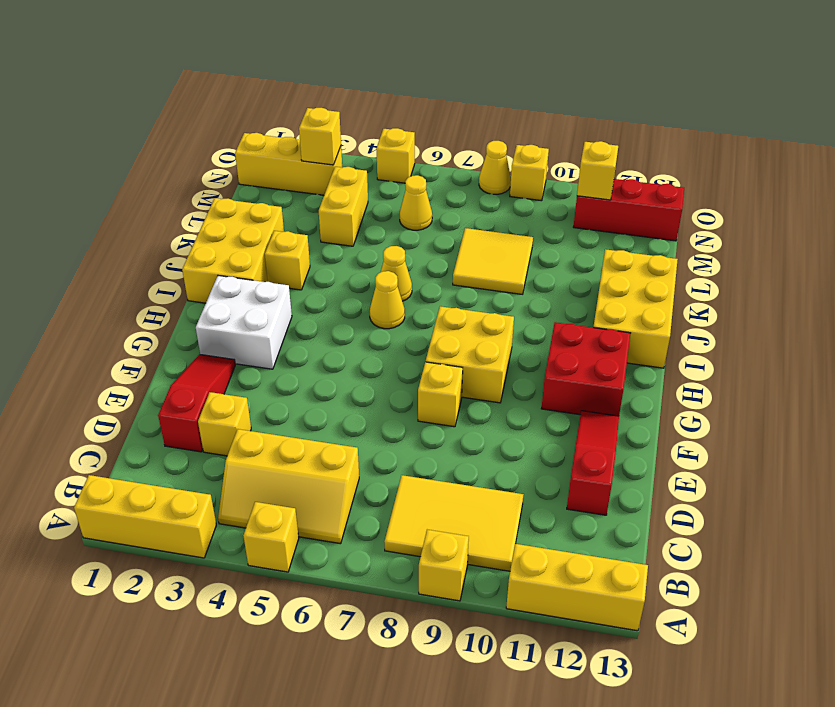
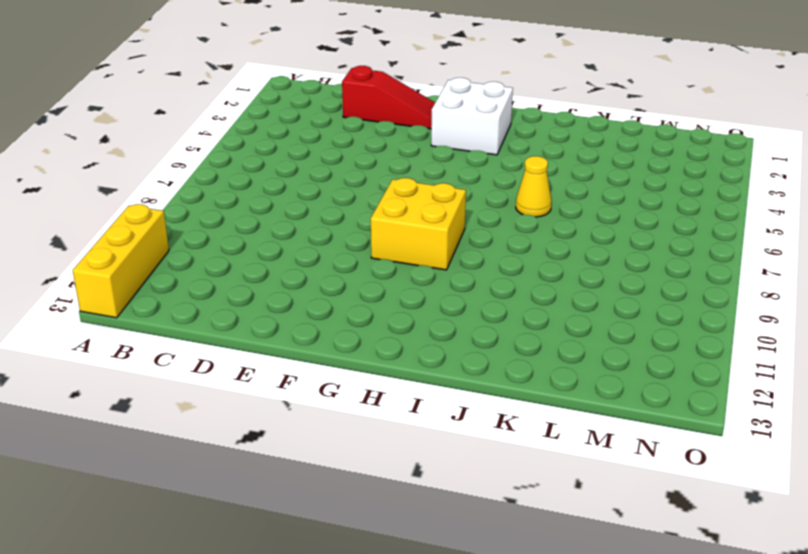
none -> yellow brick A1:A3 level 1
none -> yellow brick A5 level 1
none -> yellow brick A9 level 1

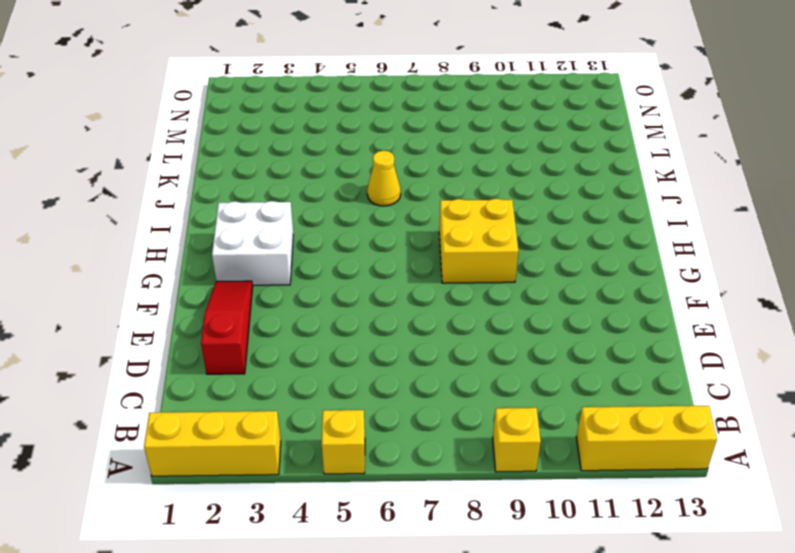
none -> yellow slope B4:C6 level 1 top C
none -> yellow tile B8:C10 level 1
none -> yellow brick D3 level 1

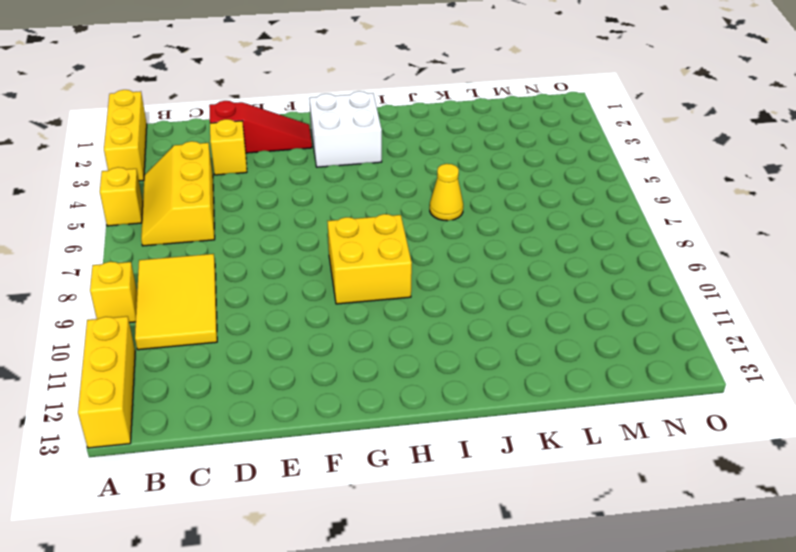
none -> red slope D12:F12 level 1 top D
none -> yellow brick F8 level 1
none -> red brick G11:H12 level 1

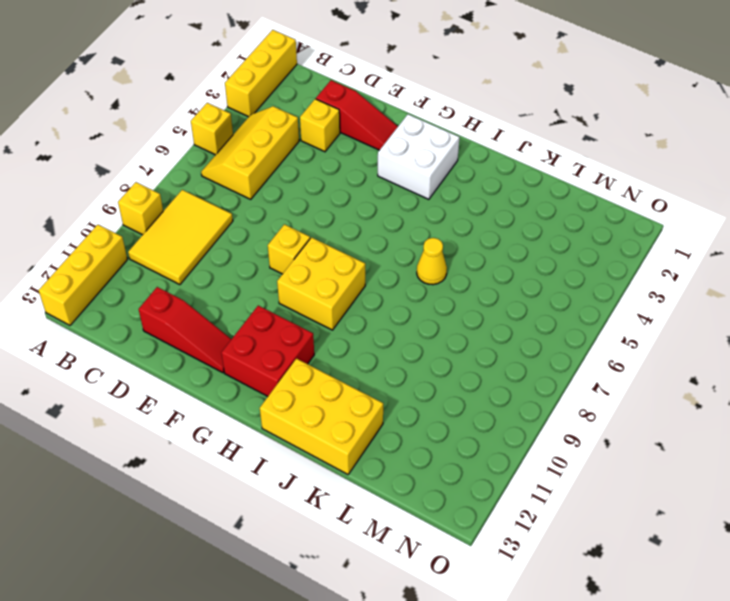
none -> yellow brick I1:K2 level 1
none -> yellow cone I6 level 1
none -> yellow brick J3 level 1

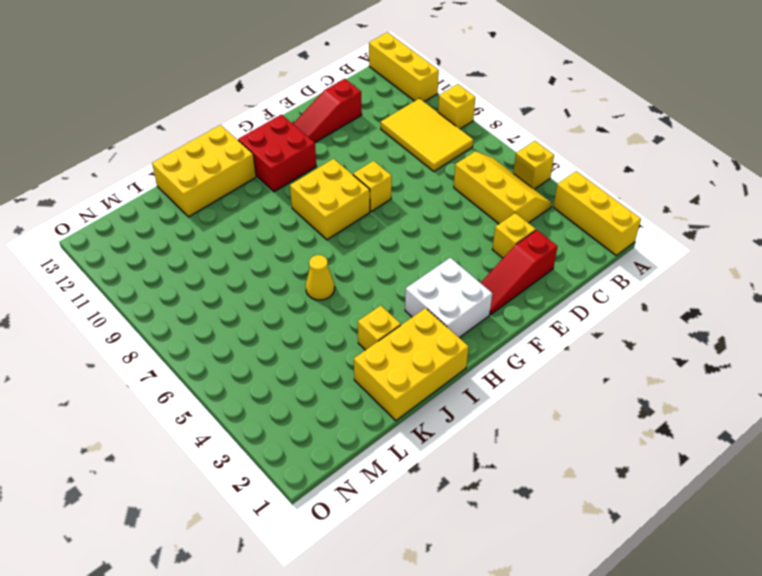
none -> yellow cone I6 level 1
none -> yellow tile K8:L9 level 1
none -> yellow brick L4:M4 level 1

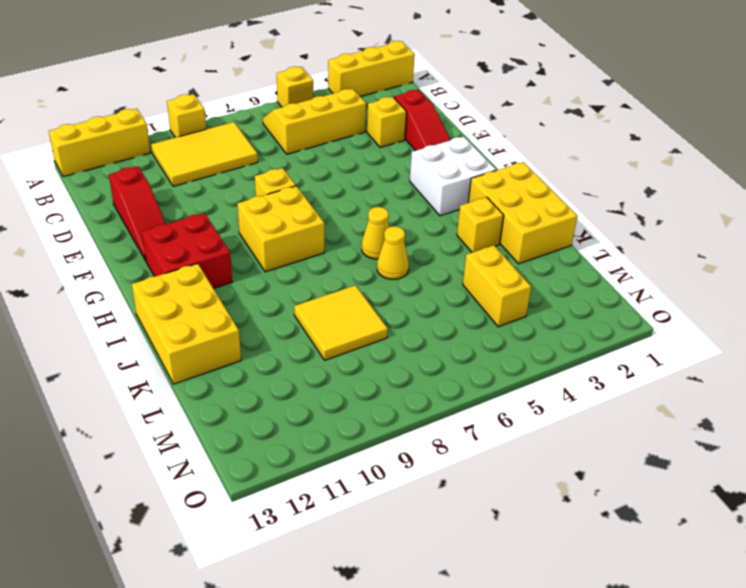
none -> yellow cone M6 level 1
none -> yellow brick N1:N3 level 1
none -> red brick N11:N13 level 1

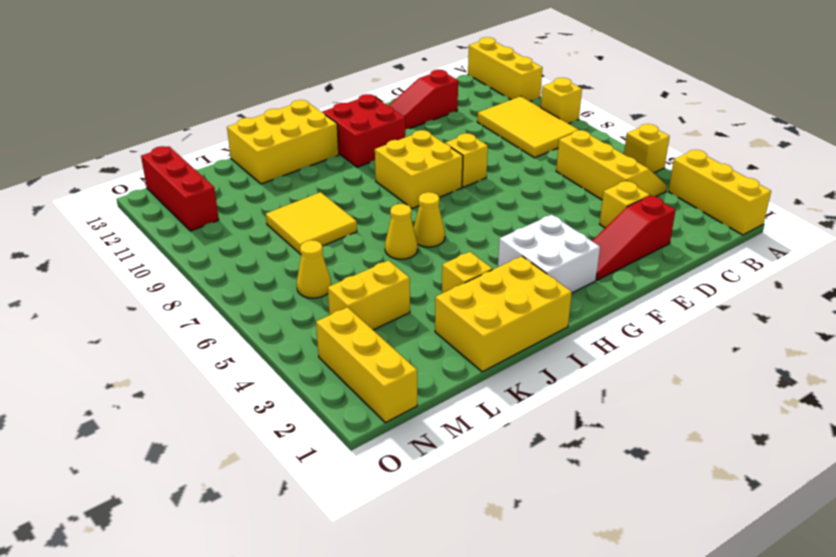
none -> yellow brick O5 level 1
none -> yellow cone O8 level 1
none -> yellow brick O9 level 1

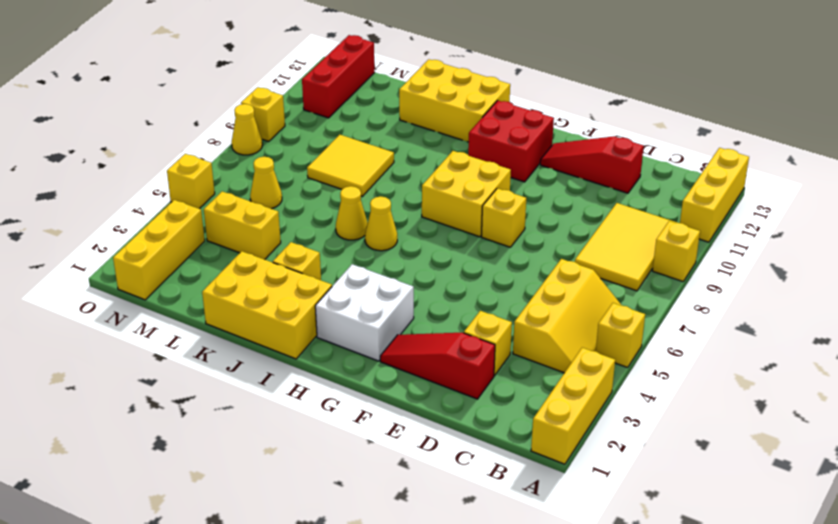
none -> yellow brick N3 level 2
none -> yellow brick N11 level 2

